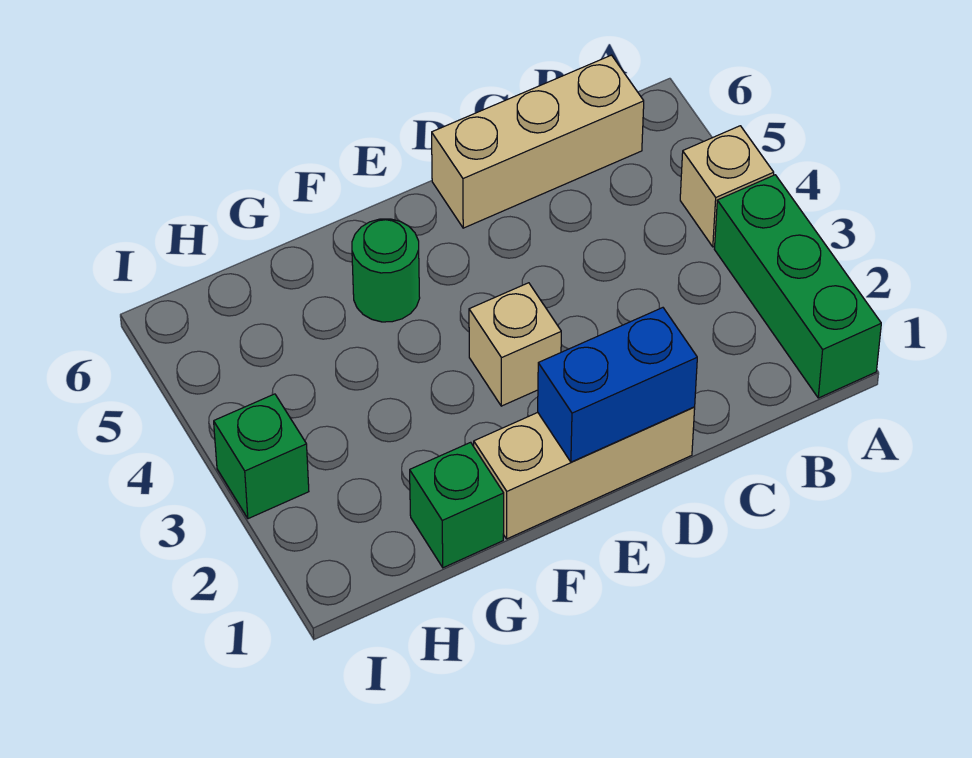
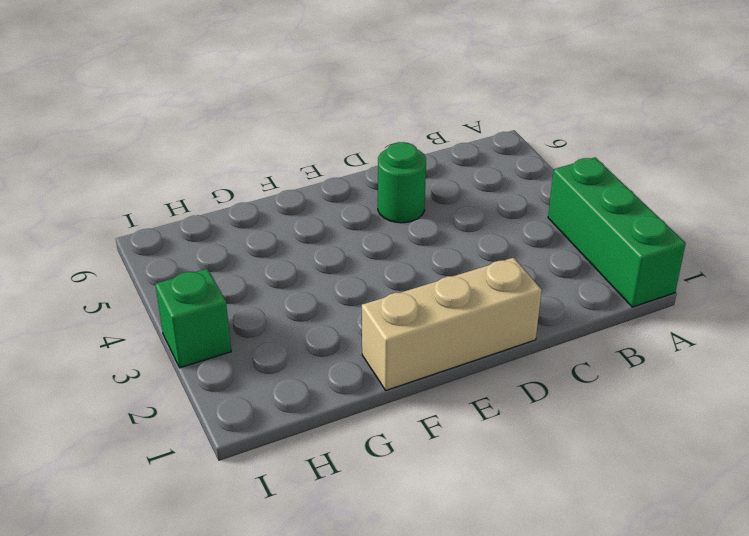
green round brick D5 level 1 -> green round brick F5 level 1
none -> tan brick A4 level 1
none -> tan brick B6:D6 level 1

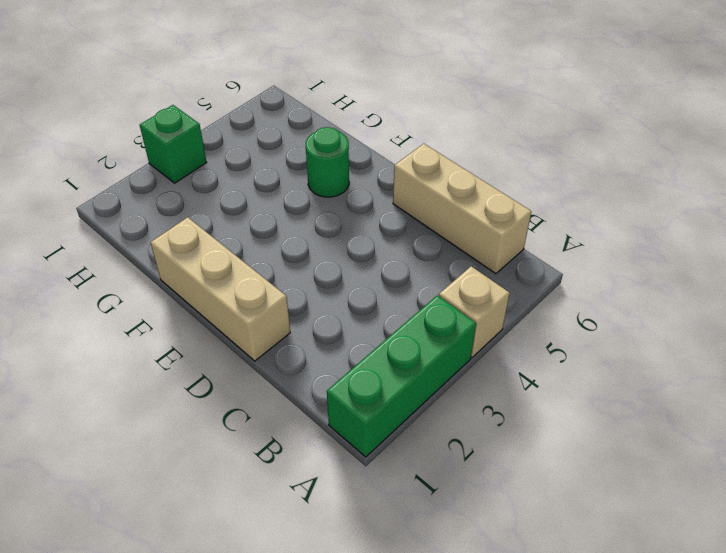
none -> tan brick E3 level 1
none -> green brick G1 level 1

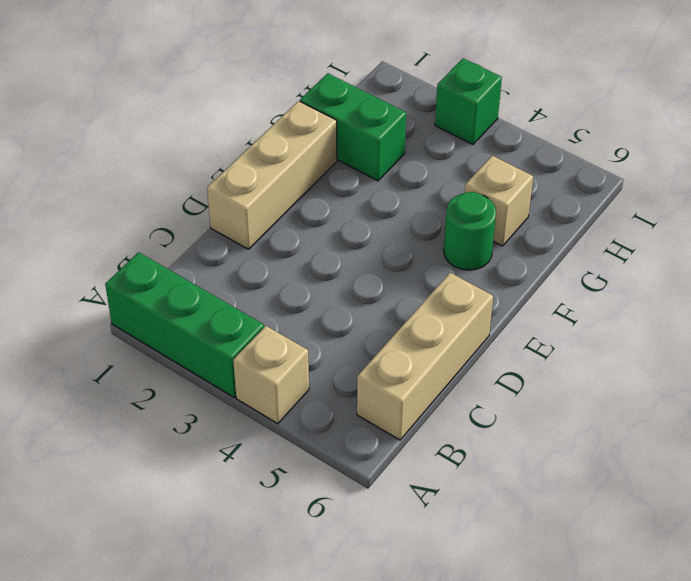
green brick G1:G2 level 1 -> green brick G1 level 1
tan brick G5 level 1 -> tan brick E3 level 1
none -> blue brick D1:E1 level 2

